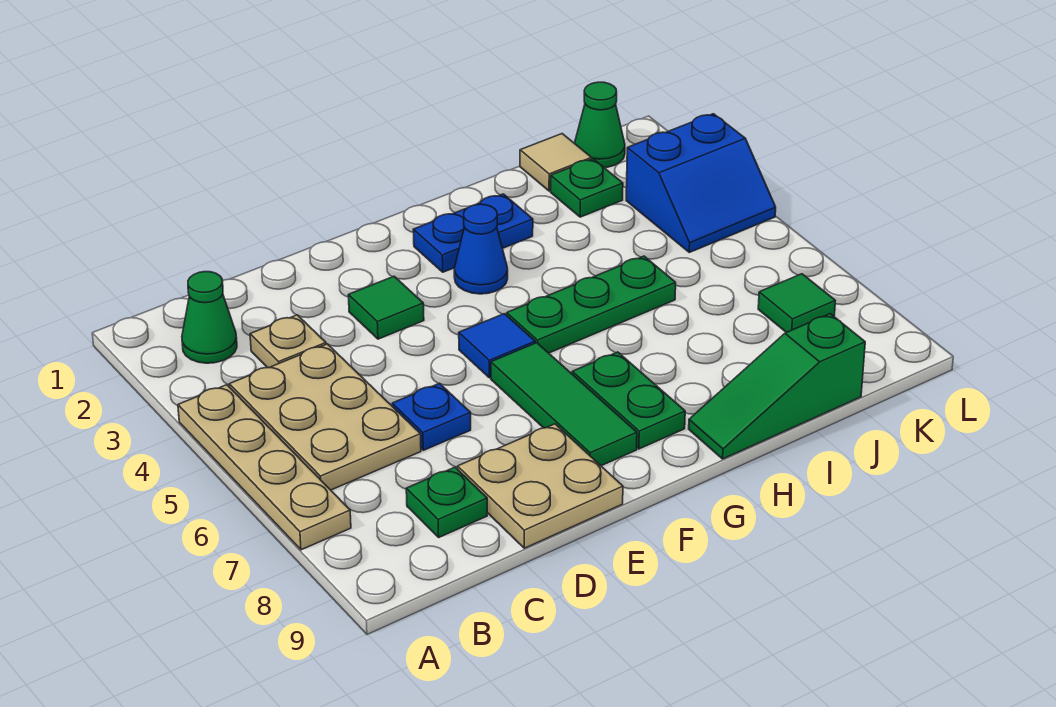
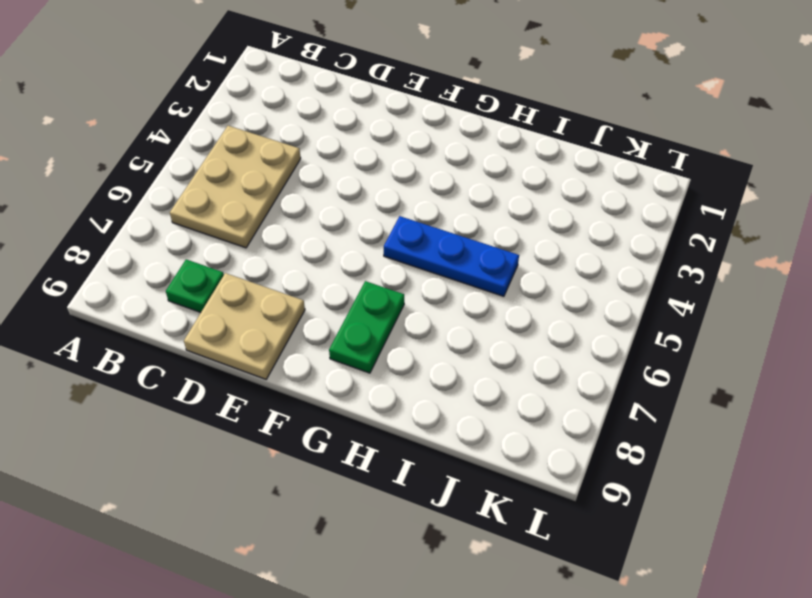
blue plate G5:I5 level 1 -> green plate G5:I5 level 1
none -> tan plate A4:A7 level 1
none -> green cone B2 level 1
none -> tan plate C3 level 1

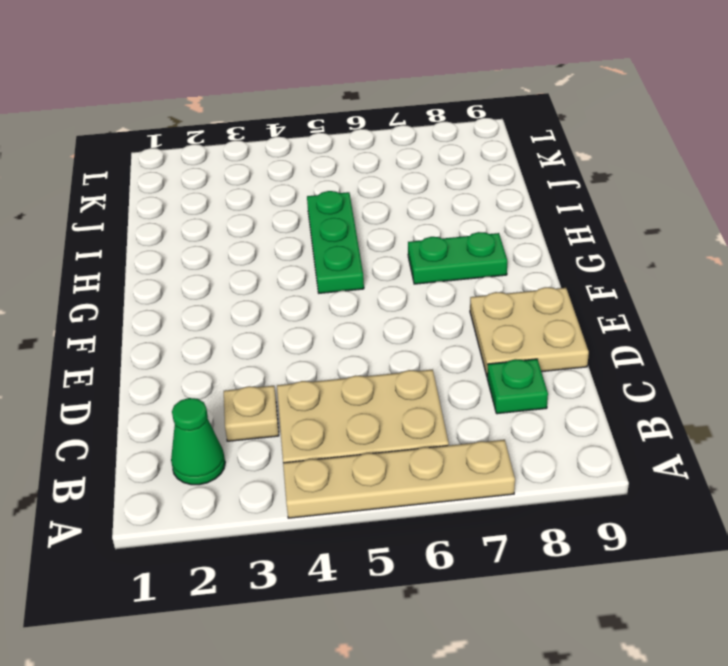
none -> blue plate D6 level 1
none -> green tile E3 level 1
none -> blue tile F5 level 1

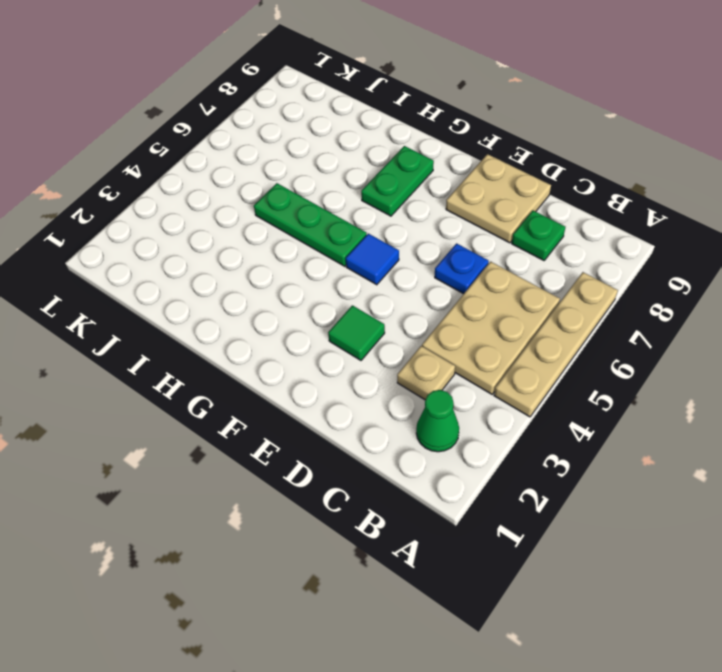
none -> green tile F6:F8 level 1
none -> blue plate G2:H2 level 1
none -> blue cone G3 level 1

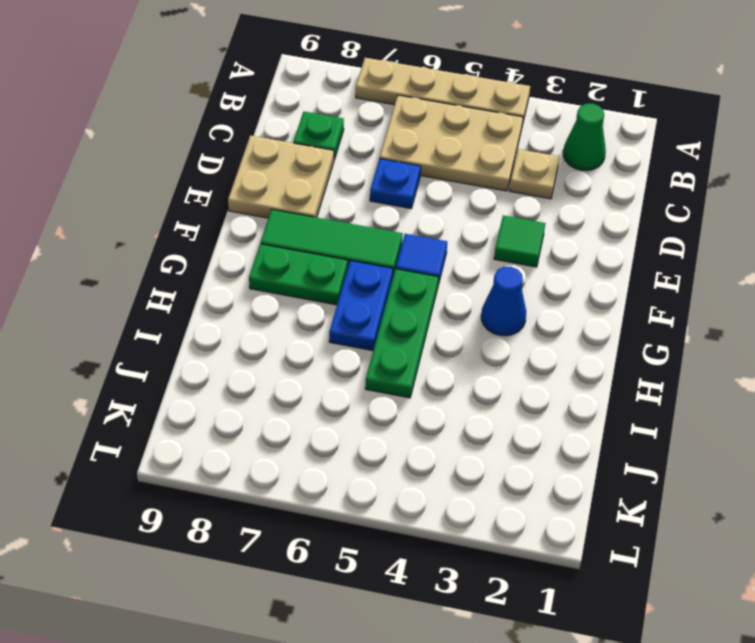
blue plate G6:H6 level 1 -> blue plate G2:H2 level 1
none -> green slope H9:J9 level 1 top J
none -> tan tile J1 level 1
none -> green plate J2 level 1

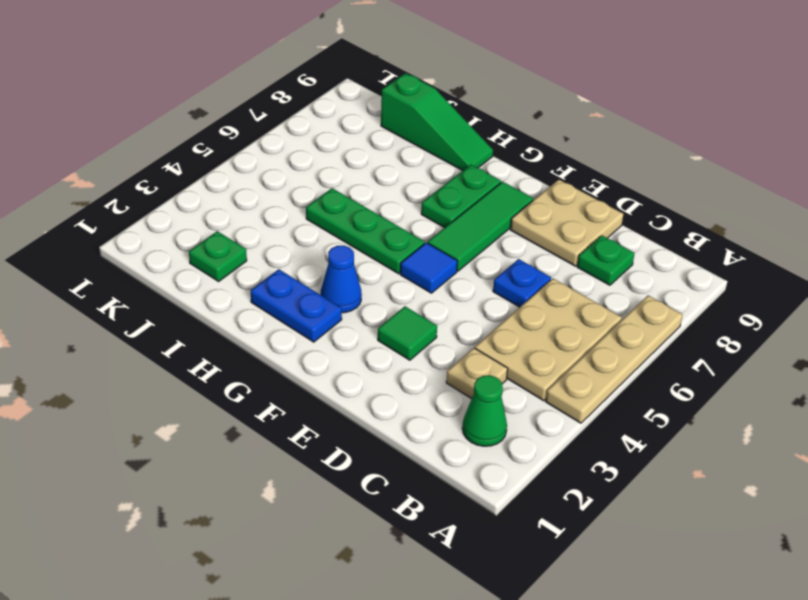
none -> tan tile J1 level 1
none -> green cone K1 level 1
none -> blue slope K3:L4 level 1 top 3

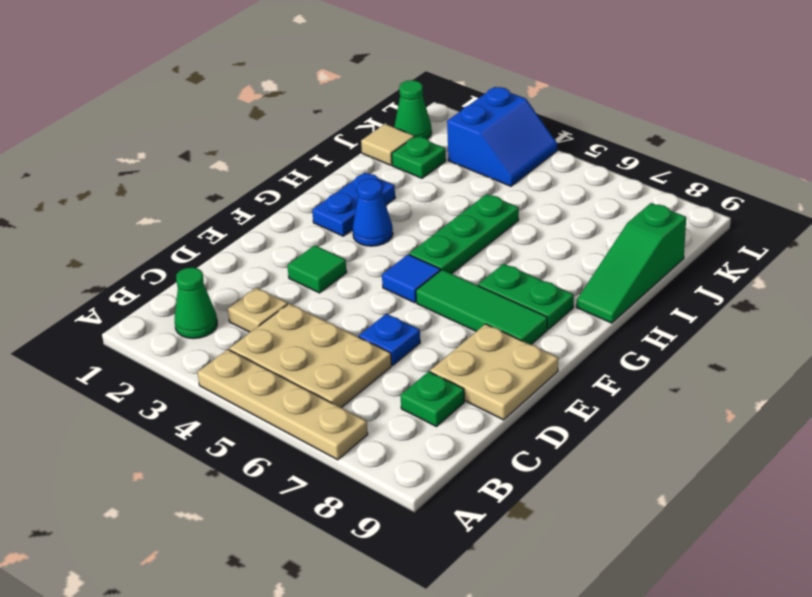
none -> green tile K7 level 1

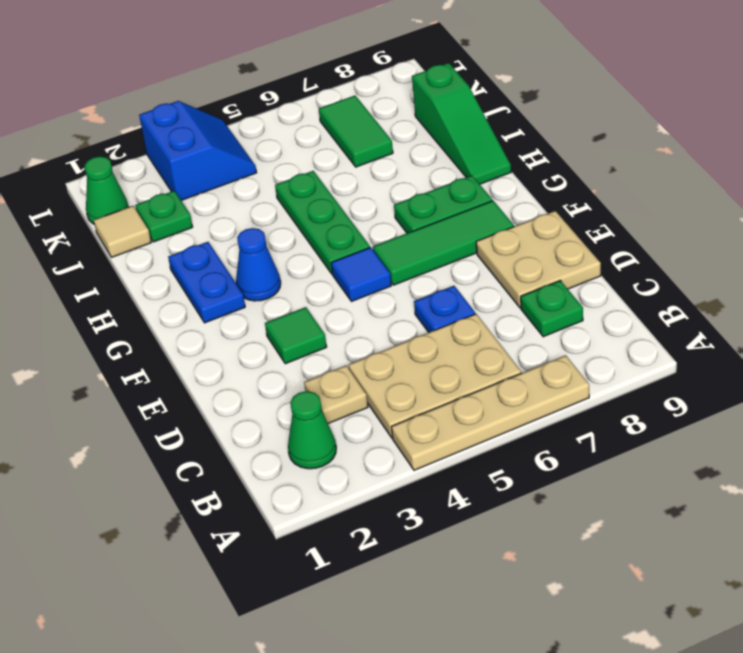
green tile J7:K7 level 1 -> green tile K7 level 1

